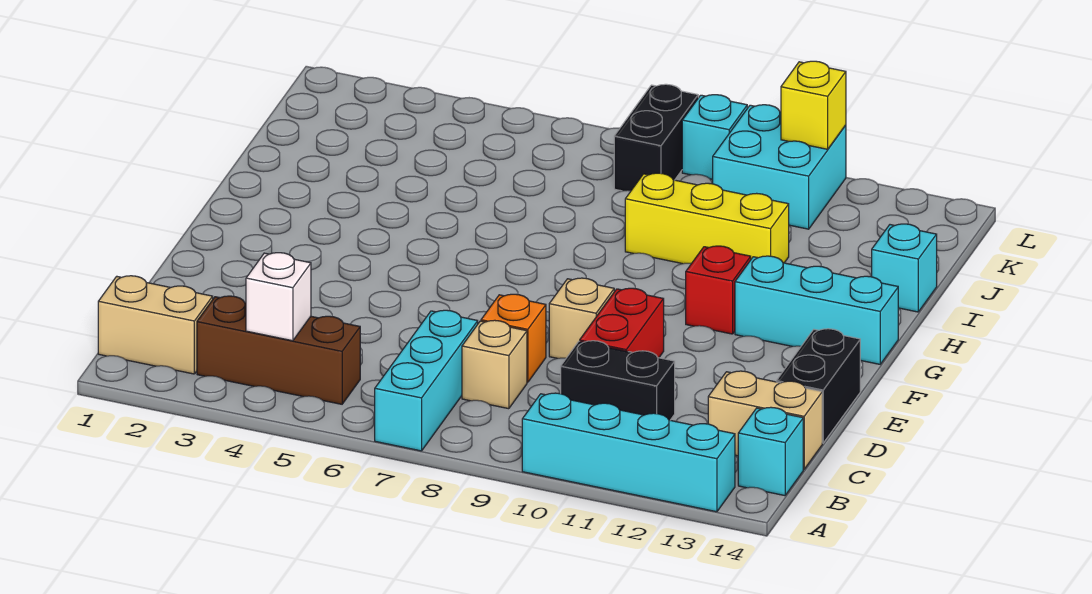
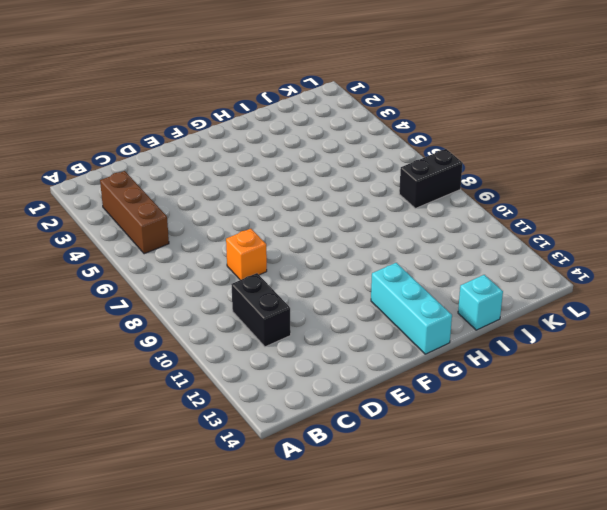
none -> cyan brick A7:C7 level 1
none -> cyan brick A10:A13 level 1
none -> tan brick B1:B2 level 1

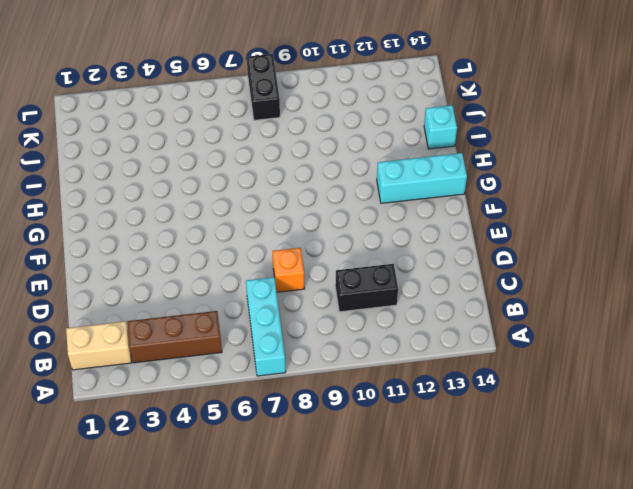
none -> cyan brick A10:A13 level 1
none -> cyan brick B14 level 1
none -> tan brick C8 level 1

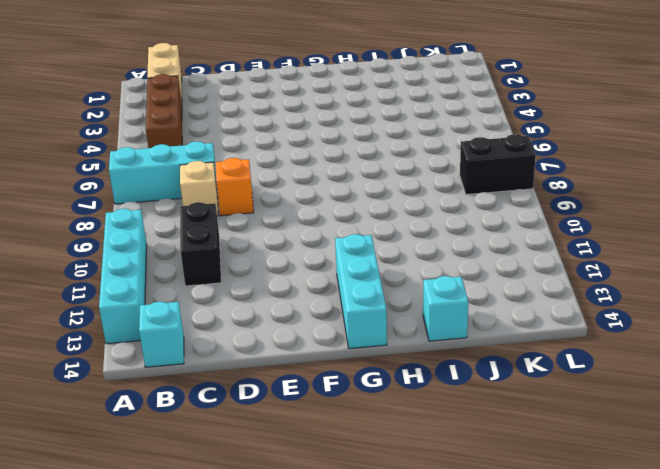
none -> tan brick C13:C14 level 1
none -> red brick D10:E10 level 1
none -> black brick D14:E14 level 1

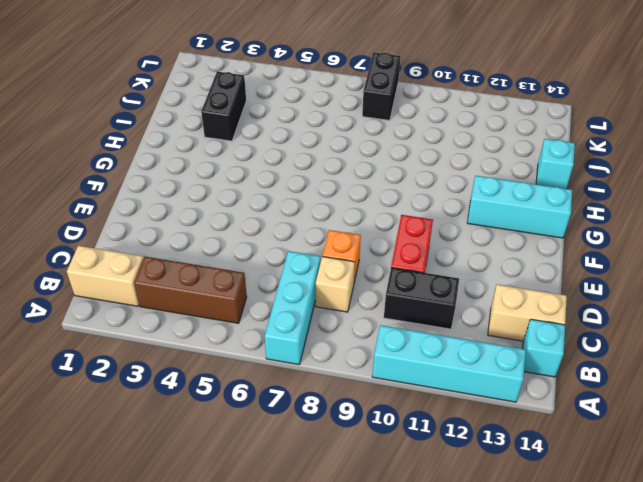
black brick I3:J3 level 1 -> black brick D14:E14 level 1
none -> tan brick E9 level 1
none -> red brick G11 level 1
none -> yellow brick I9:I11 level 1

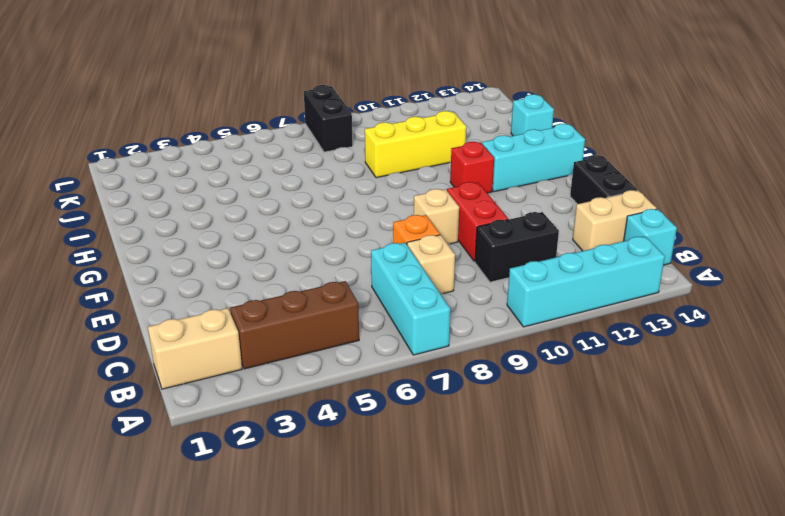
none -> cyan brick K10:L11 level 1
none -> cyan brick L9 level 1
none -> white brick B4 level 2

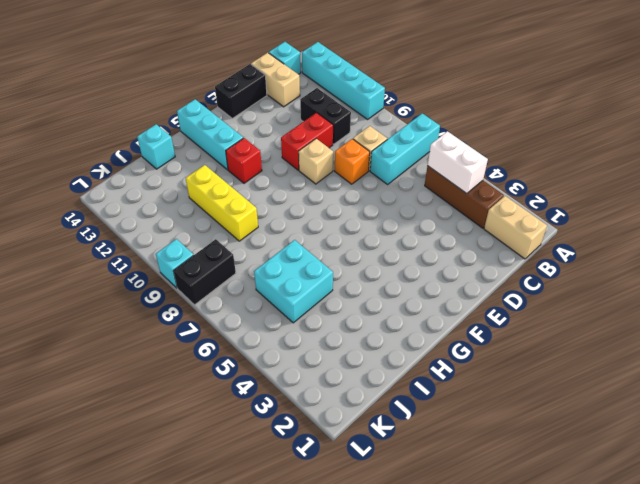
white brick B4:B5 level 2 -> white brick B4 level 2
cyan brick I5:J6 level 1 -> cyan brick K10:L11 level 1
none -> yellow brick L11 level 2

